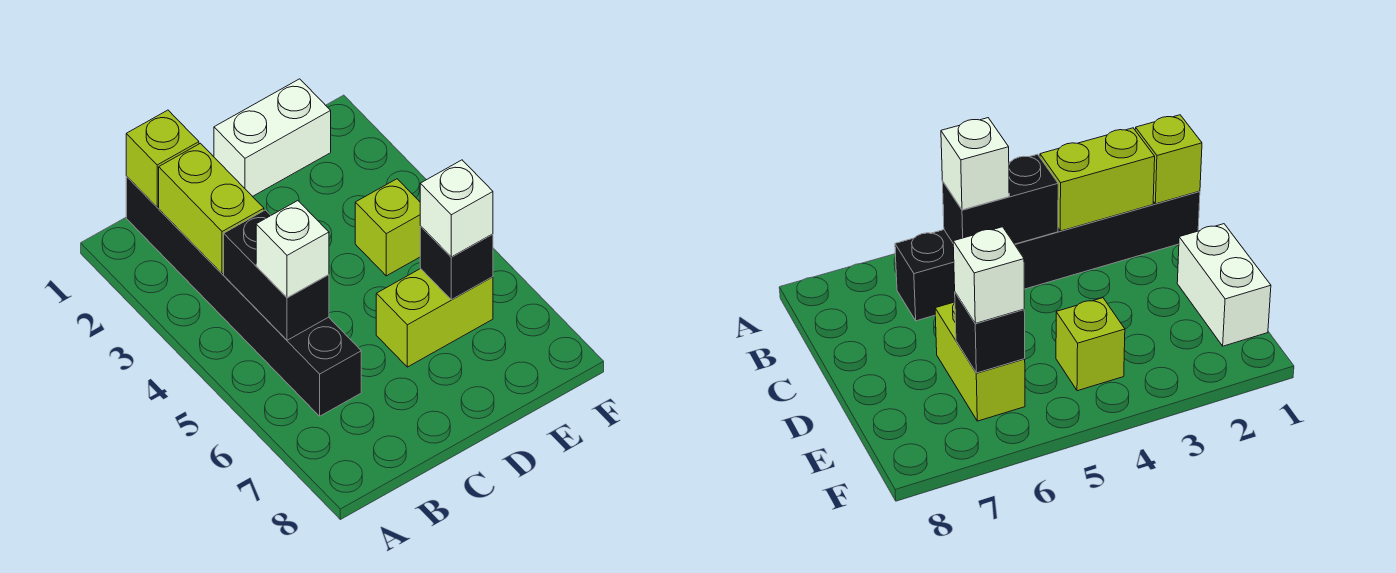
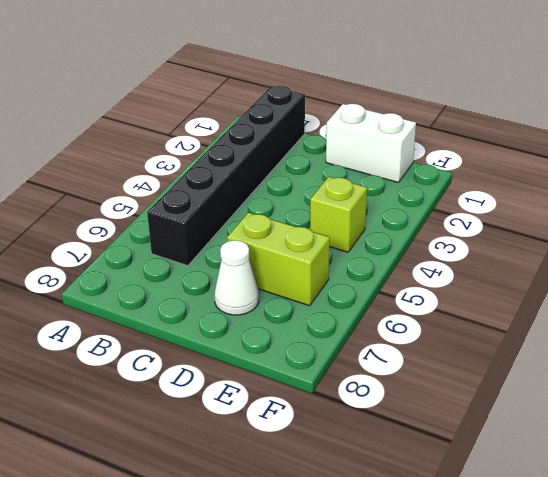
white cone D7 level 1 -> none
none -> lime brick B1 level 2
none -> lime brick B2:B3 level 2

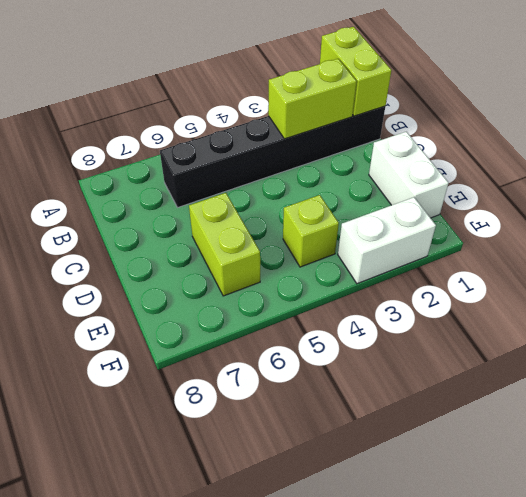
lime brick A1:B1 level 2 -> lime brick B1 level 2
white brick F2:F3 level 1 -> none
none -> black brick B4:B5 level 2
none -> black brick E6 level 2

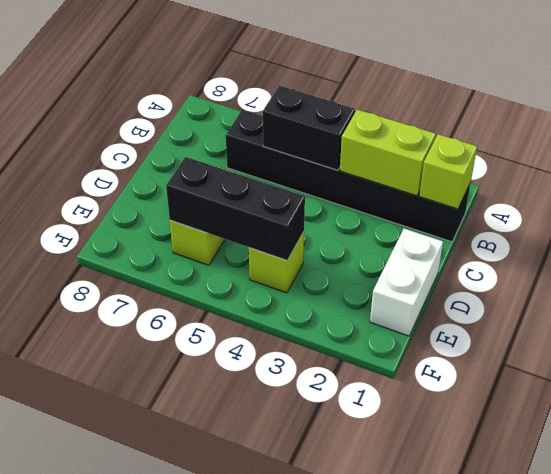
black brick E4:E6 level 2 -> black brick E6 level 2
none -> white brick B5 level 3
none -> white brick E6 level 3

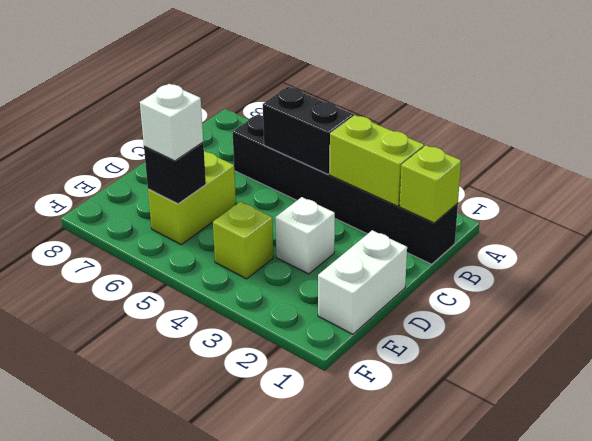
white brick D3 level 1 -> white brick B5 level 3

